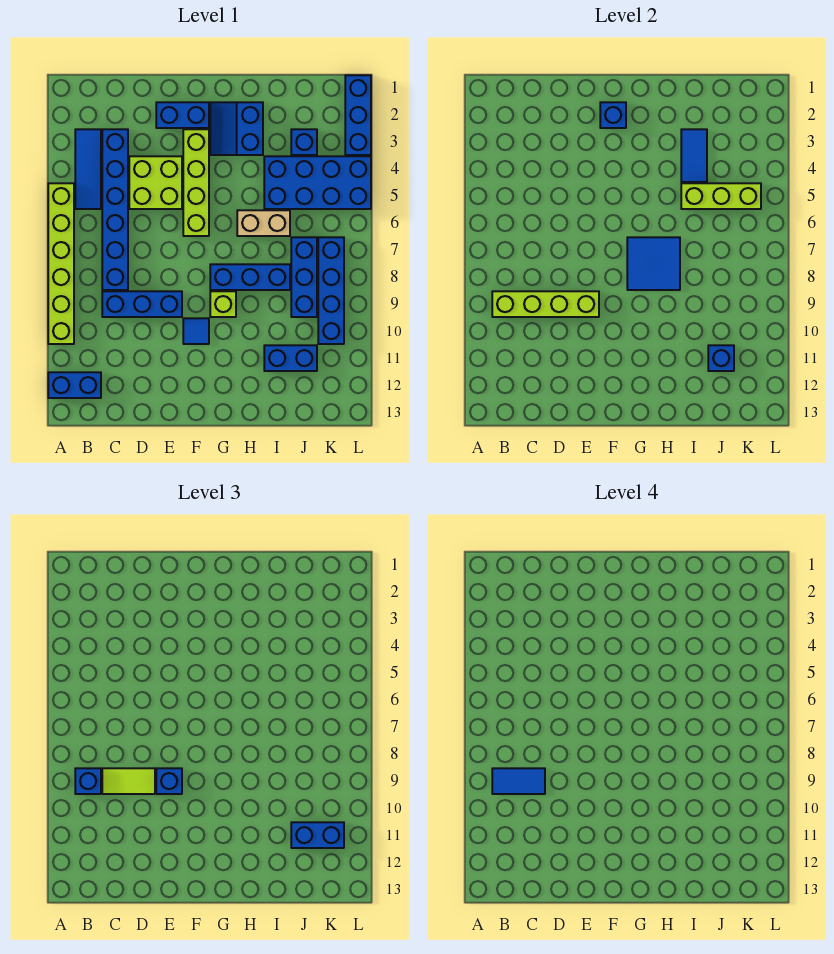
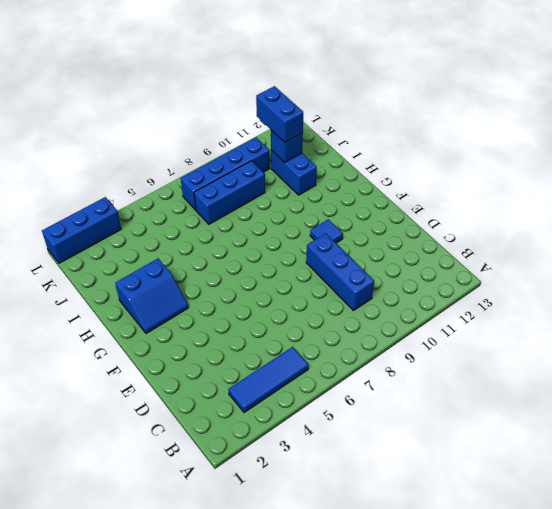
none -> lime brick A5:A10 level 1
none -> blue brick A12:B12 level 1
none -> blue brick C3:C8 level 1
none -> lime brick D4:E5 level 1

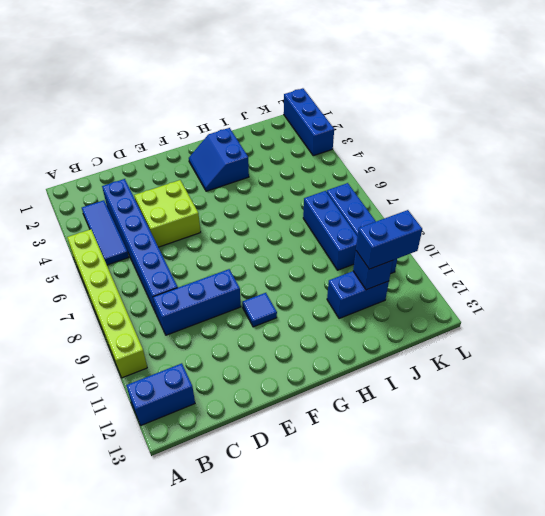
none -> blue brick E2:F2 level 1
none -> lime brick F3:F6 level 1
none -> blue brick G8:I8 level 1
none -> lime brick G9 level 1

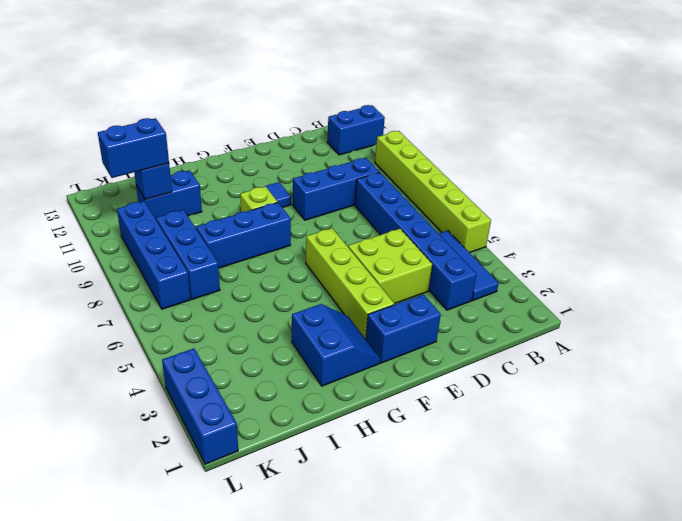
none -> tan brick H6:I6 level 1
none -> blue brick I4:L5 level 1
none -> blue brick J3 level 1
none -> lime brick B9:E9 level 2

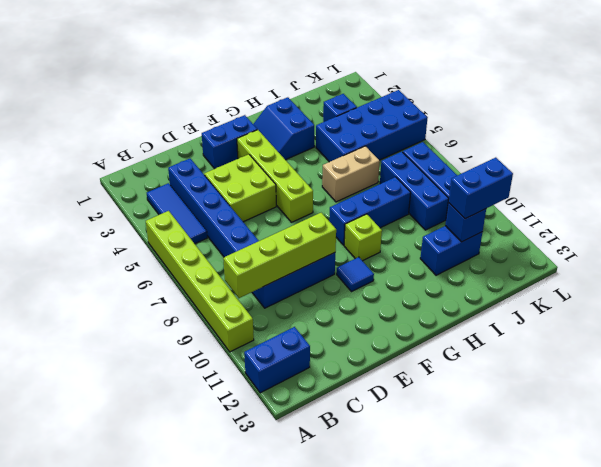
none -> blue brick L1:L3 level 1
none -> blue brick F2 level 2
none -> blue tile G7:H8 level 2
none -> blue tile I3:I4 level 2

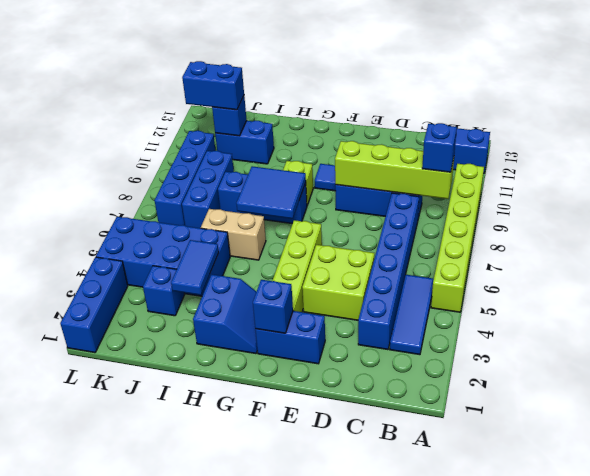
none -> lime brick I5:K5 level 2
none -> lime tile C9:D9 level 3
none -> blue brick E9 level 3
none -> blue tile B9:C9 level 4

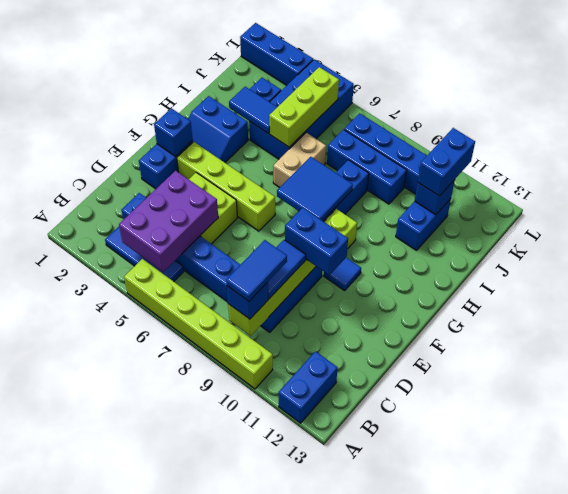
purple brick B4:D5 level 2 -> none
blue tile C9:D9 level 3 -> lime tile C9:D9 level 3
blue brick E9:E10 level 3 -> blue brick E9 level 3

